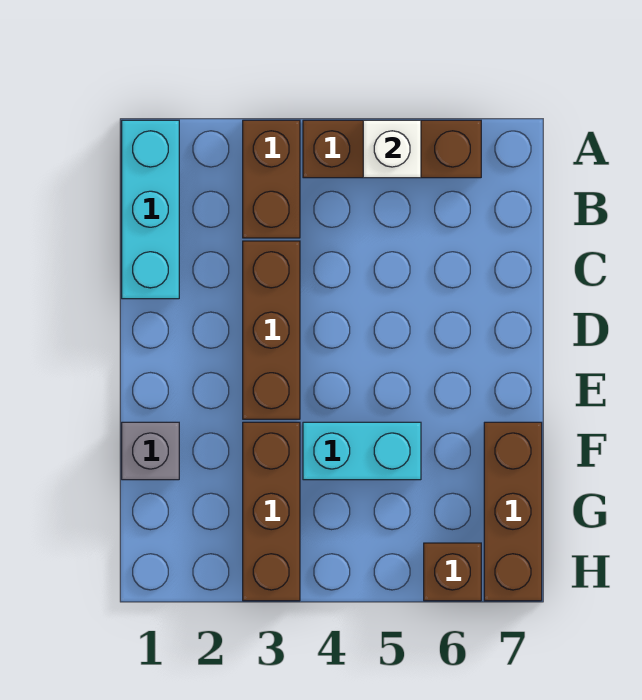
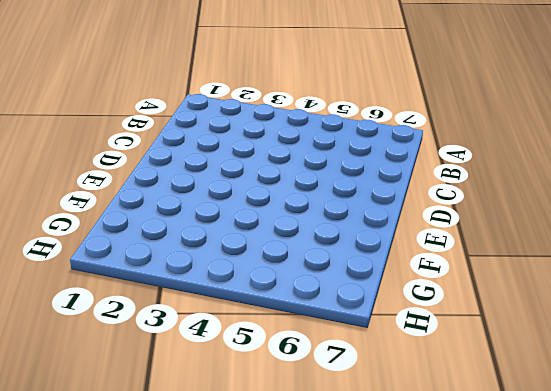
none -> cyan brick A1:C1 level 1
none -> brown brick A3:B3 level 1

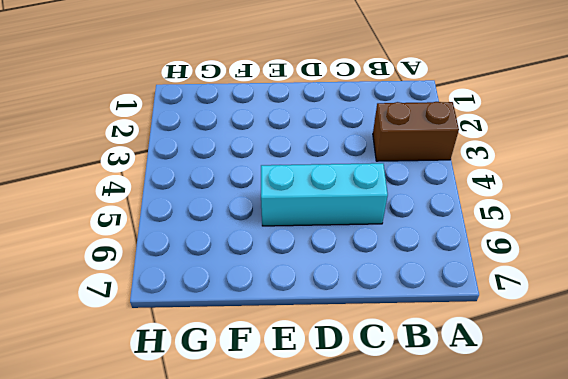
cyan brick C5:E5 level 1 -> cyan brick A1:C1 level 1
none -> brown brick A4:A6 level 1
none -> brown brick C3:E3 level 1

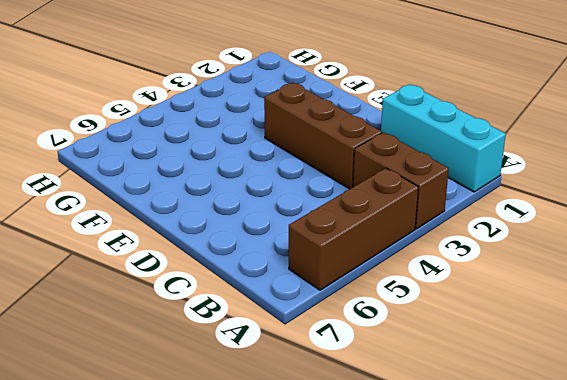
none -> grey brick F1 level 1
none -> brown brick F3:H3 level 1

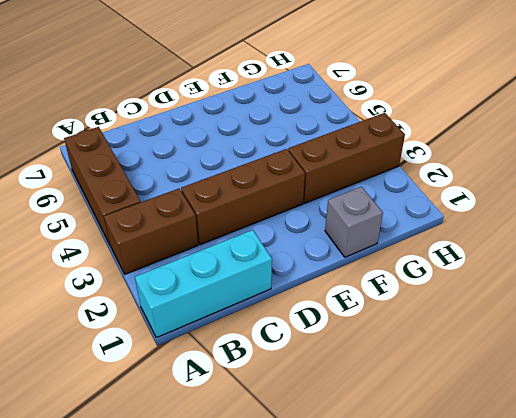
none -> cyan brick F4:F5 level 1
none -> brown brick F7:H7 level 1

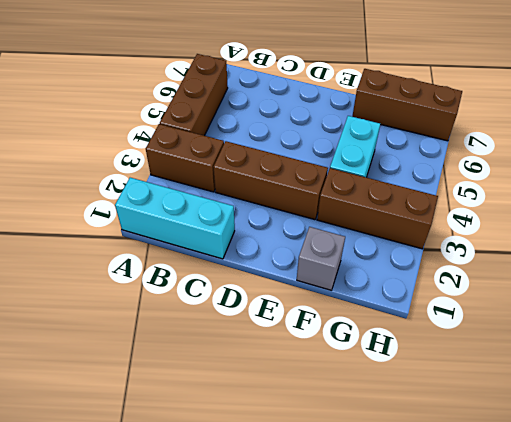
none -> brown brick H6 level 1
none -> white brick A5 level 2

